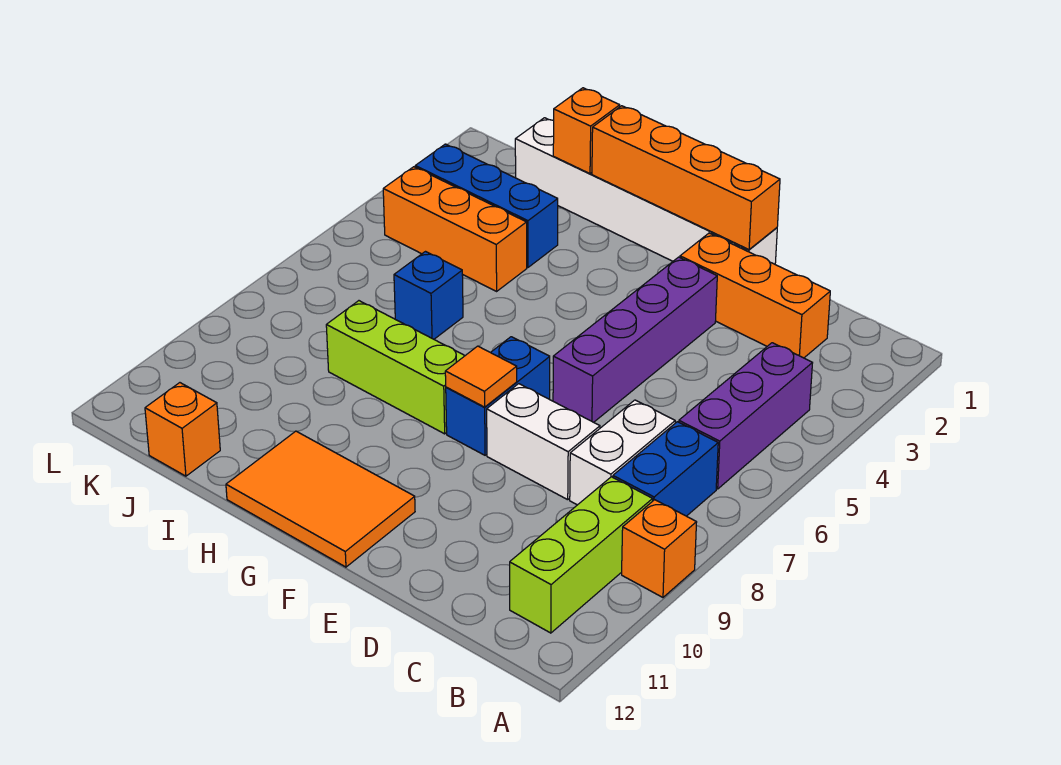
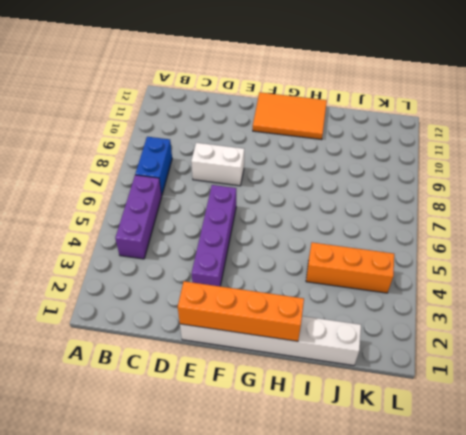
none -> orange brick A9 level 1
none -> lime brick B9:B11 level 1
none -> orange brick C2:E2 level 1

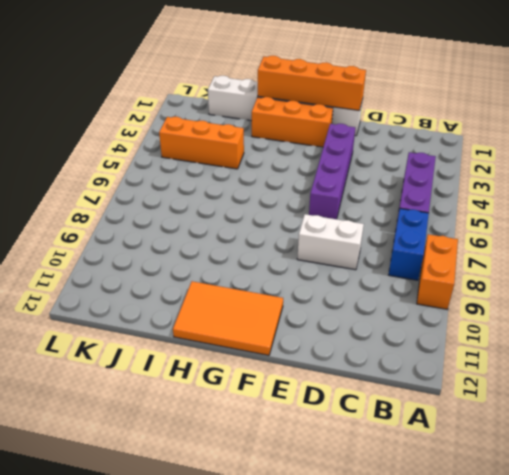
orange brick A8:A9 level 1 -> orange brick A9 level 1
orange brick F2:H2 level 1 -> orange brick C2:E2 level 1
none -> lime brick B9:B11 level 1
none -> white brick C7:C8 level 1
none -> blue brick F7:F8 level 1

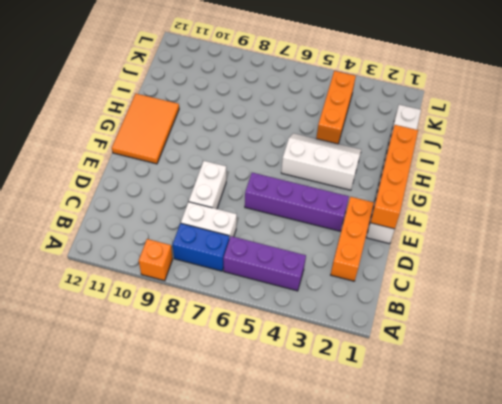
white slope G3:H5 level 1 top G -> none
none -> lime brick B9:B11 level 1
none -> blue brick F7:F8 level 1
none -> lime brick G8:I8 level 1

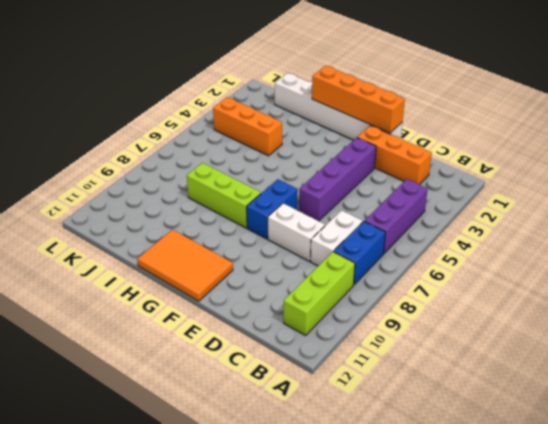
none -> orange brick A9 level 1
none -> blue brick I3:K3 level 1
none -> blue brick I6 level 1

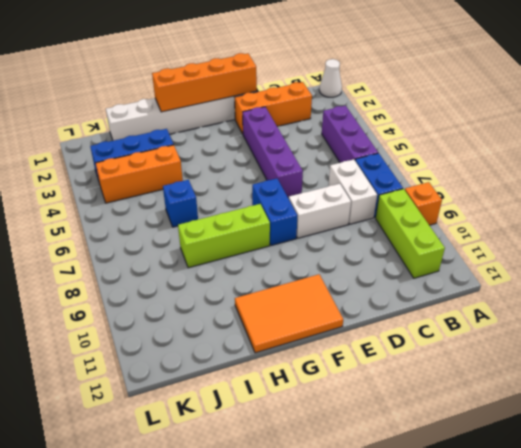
white cone A1 level 1 -> none
none -> orange brick J12 level 1
none -> orange tile F8 level 2
none -> orange brick I1 level 2

